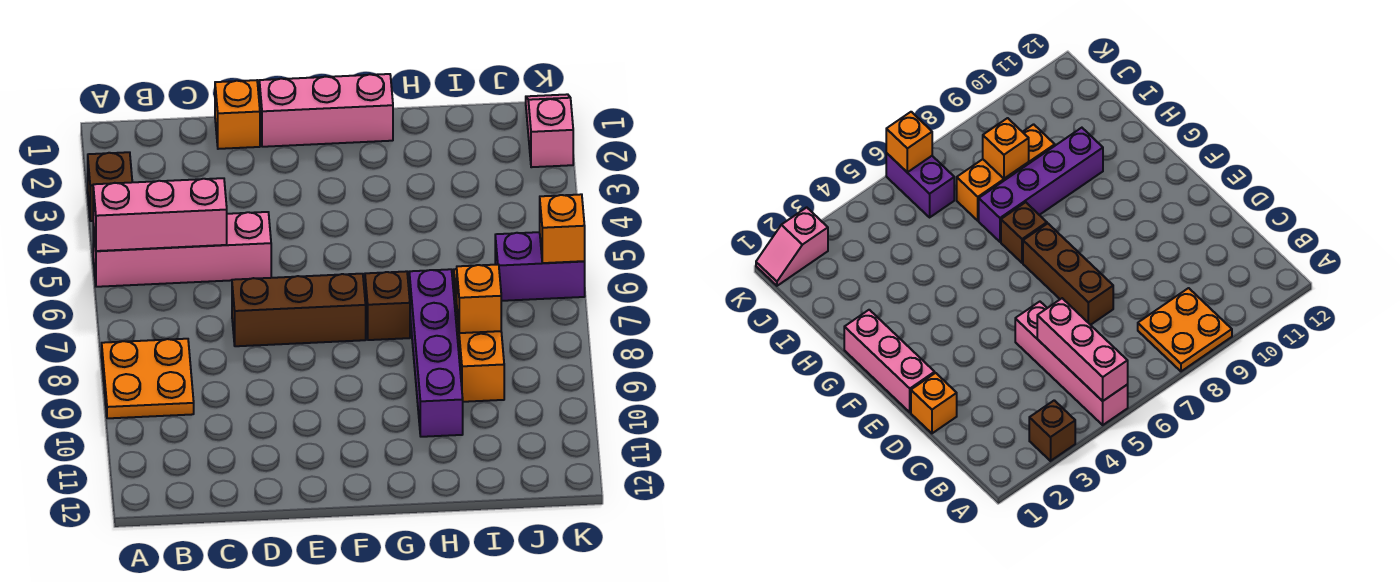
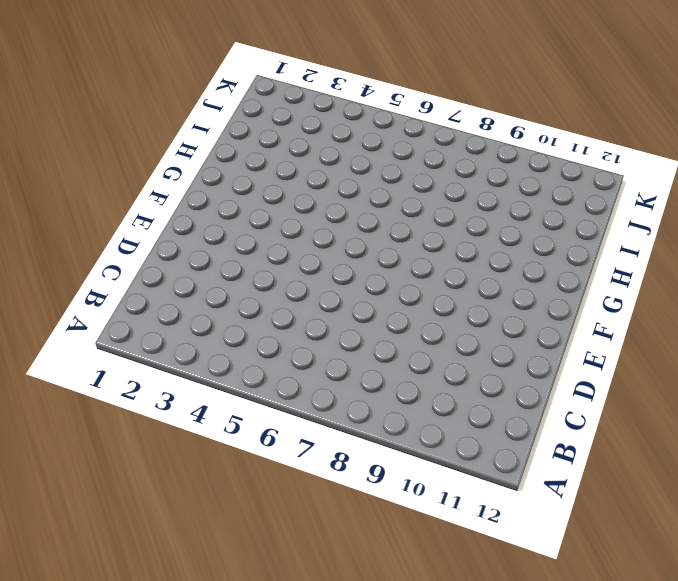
none -> brown brick A3 level 1
none -> pink brick A5:D5 level 1
none -> orange plate A8:B9 level 1

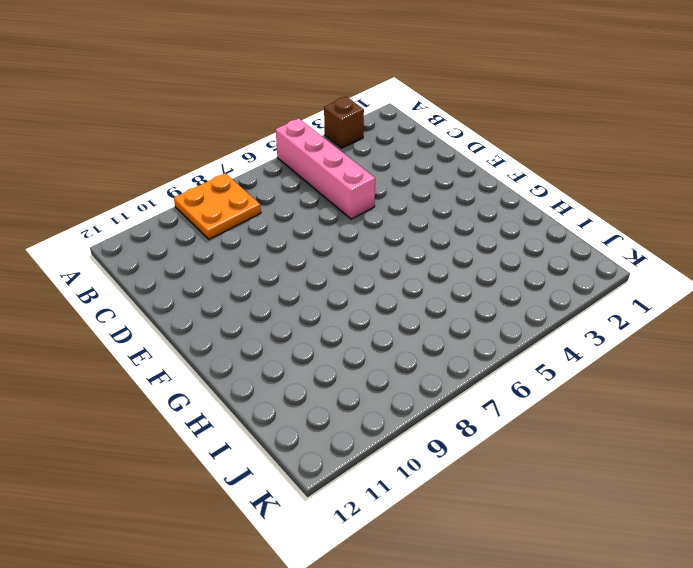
none -> orange brick D1 level 1
none -> brown brick D7:F7 level 1
none -> pink brick E1:G1 level 1

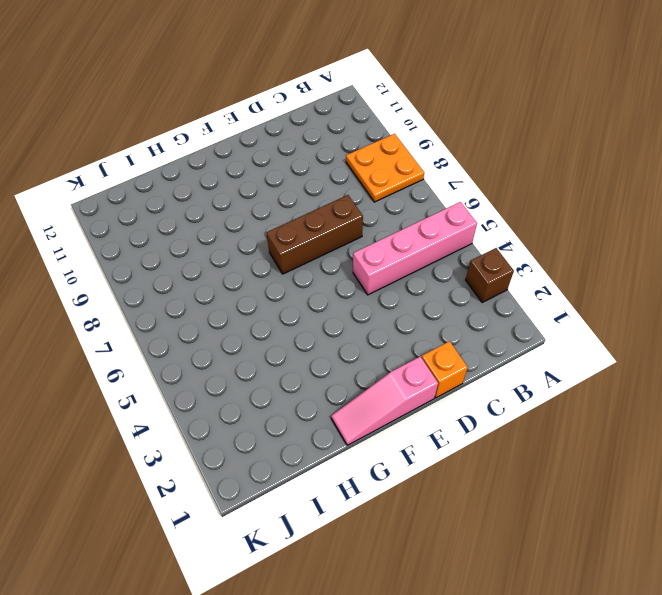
pink slope E1:G1 level 1 top E -> pink brick E1:G1 level 1
none -> brown brick G7 level 1
none -> purple brick H7:H10 level 1
none -> orange brick I7:I9 level 1

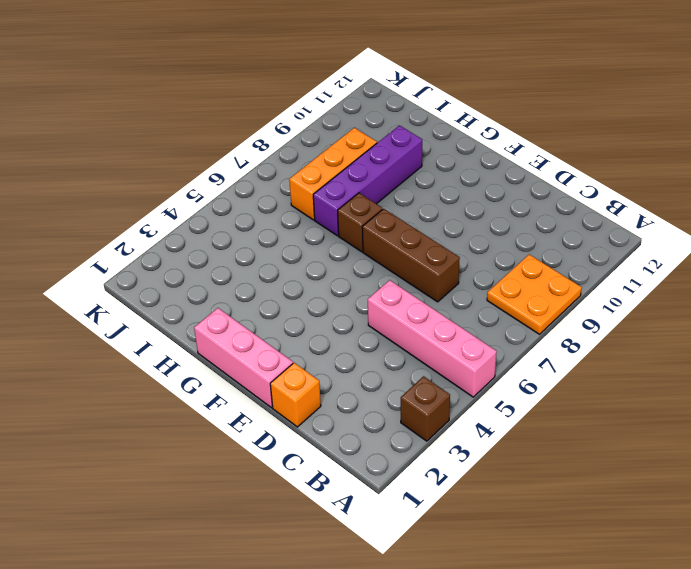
none -> purple brick J6:K6 level 1
none -> pink slope K1:K2 level 1 top 2
none -> pink brick A5:C5 level 2

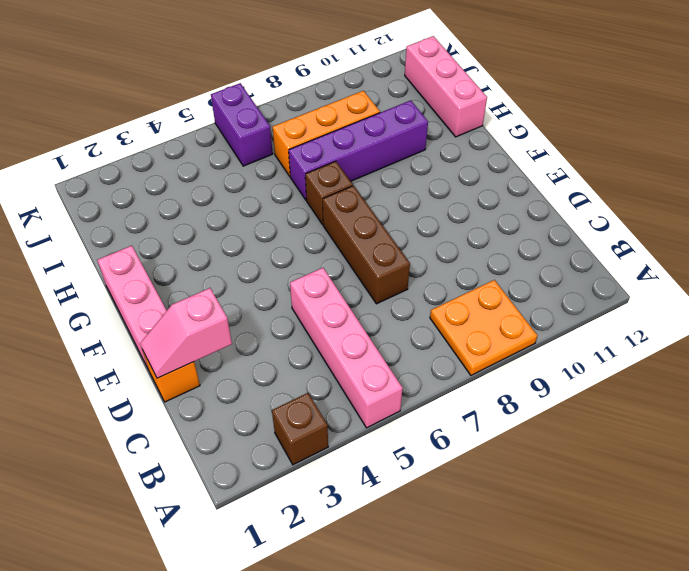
pink slope D1:D2 level 2 top 2 -> pink slope K1:K2 level 1 top 2
pink brick H12:J12 level 1 -> pink brick A5:C5 level 2
none -> orange brick I8 level 2
none -> orange brick K6 level 2

